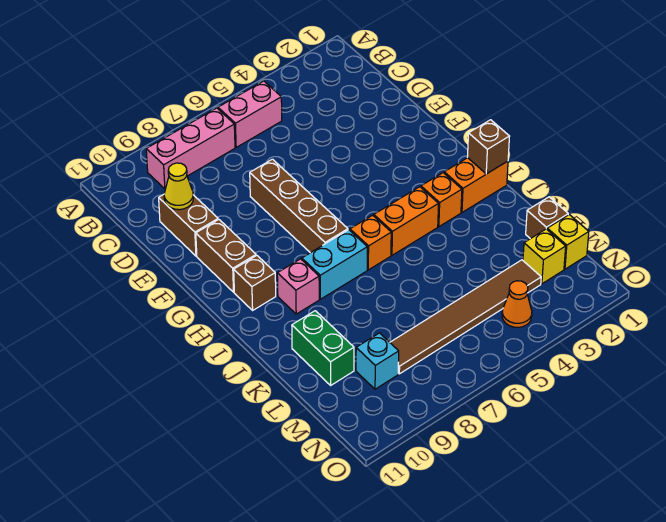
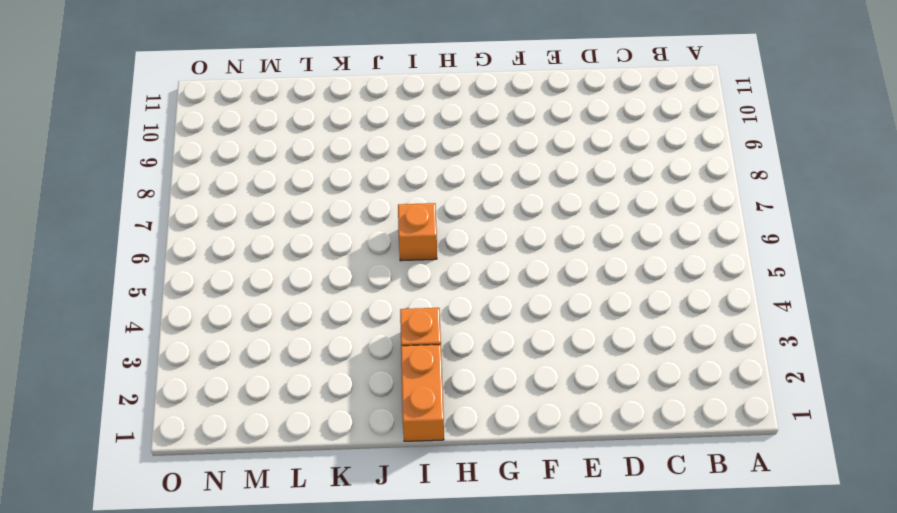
none -> pink brick B5:B6 level 1
none -> pink brick B7:B9 level 1
none -> brown brick D10:E10 level 1

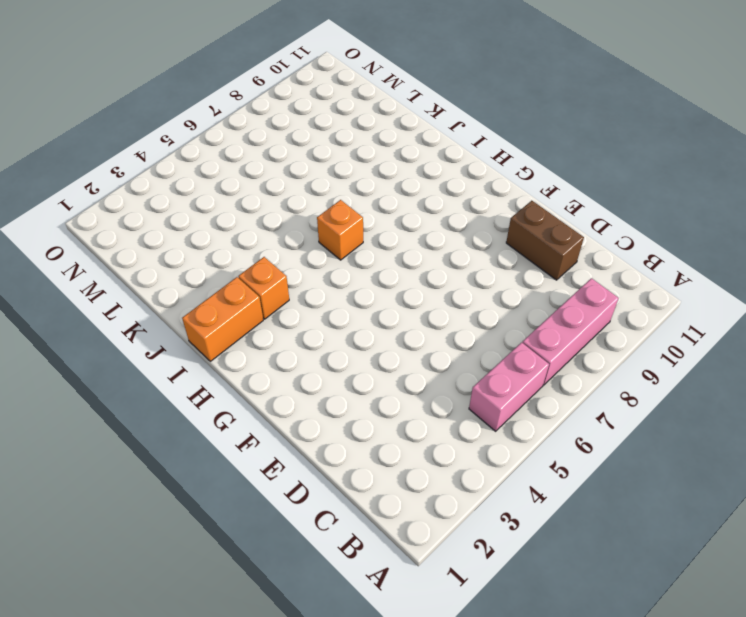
none -> brown brick E7:H7 level 1
none -> brown brick F10:G10 level 1
none -> brown brick H10 level 1

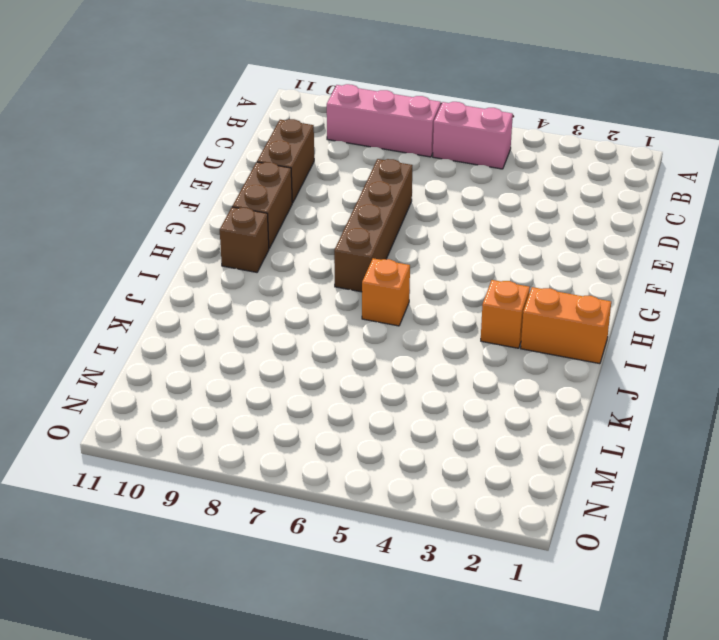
none -> orange brick I4:I5 level 1
none -> cyan brick I7:I8 level 1
none -> pink brick I9 level 1

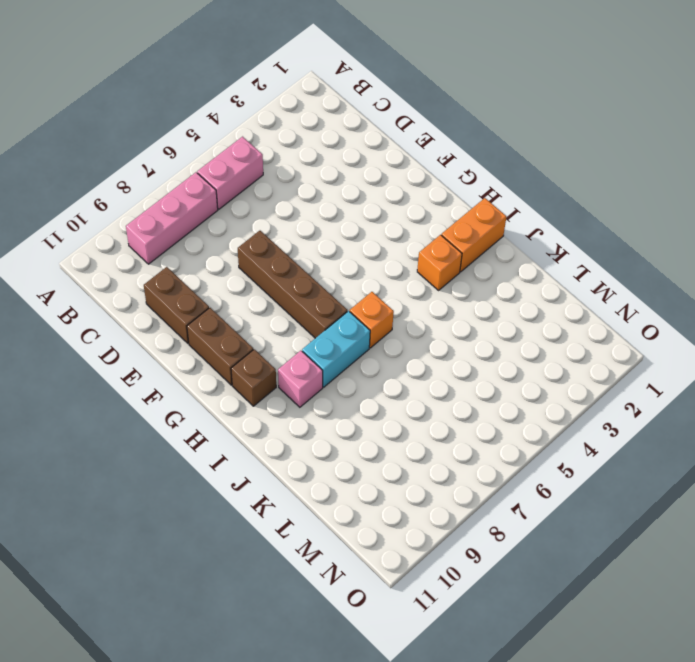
none -> orange brick I4:I5 level 1
none -> green brick K10:L10 level 1
none -> brown brick L1 level 1

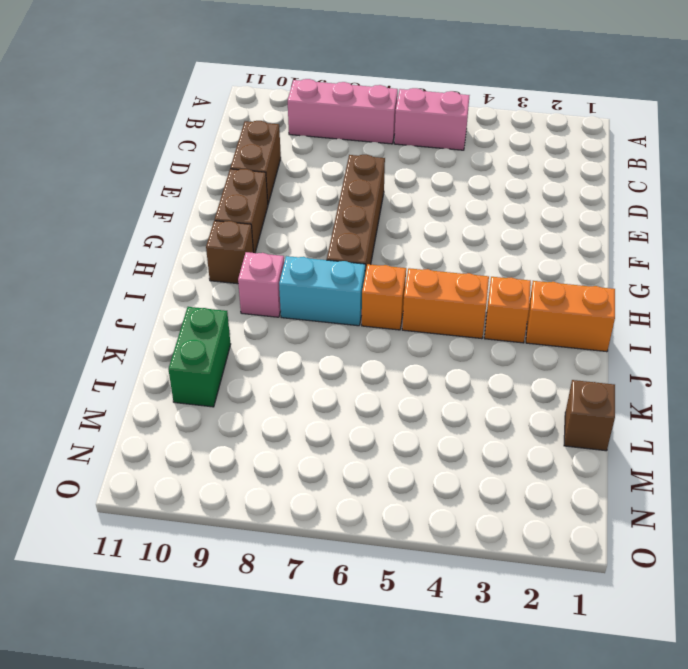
none -> yellow brick M1 level 1
none -> yellow brick M2 level 1
none -> brown tile M3:M8 level 1

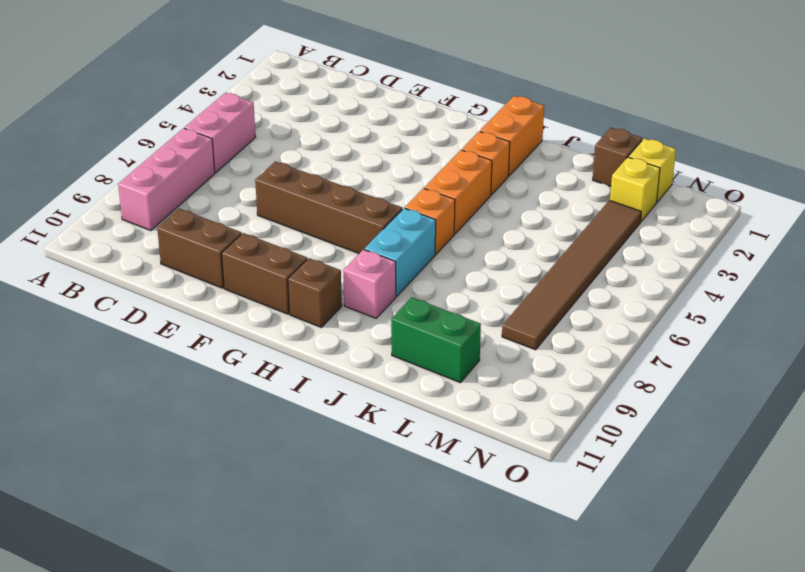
none -> cyan brick M9 level 1
none -> orange cone N4 level 1
none -> yellow cone D10 level 2

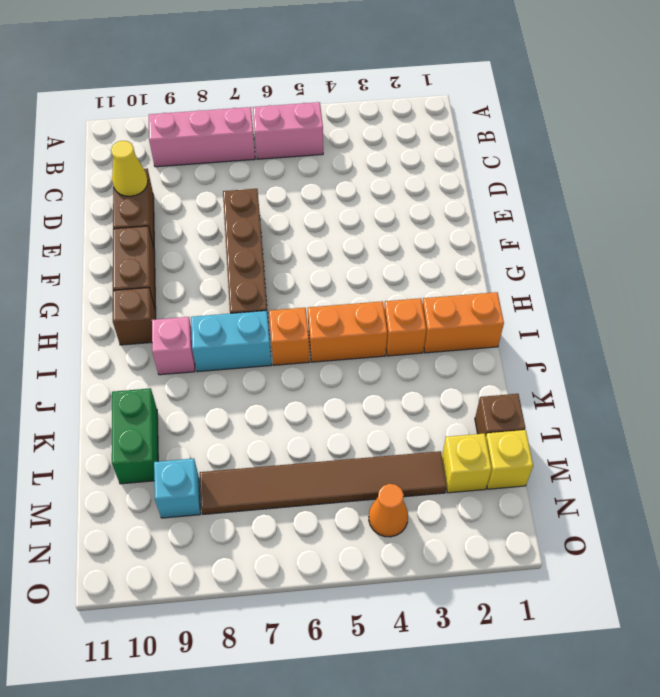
none -> brown brick I1 level 2

